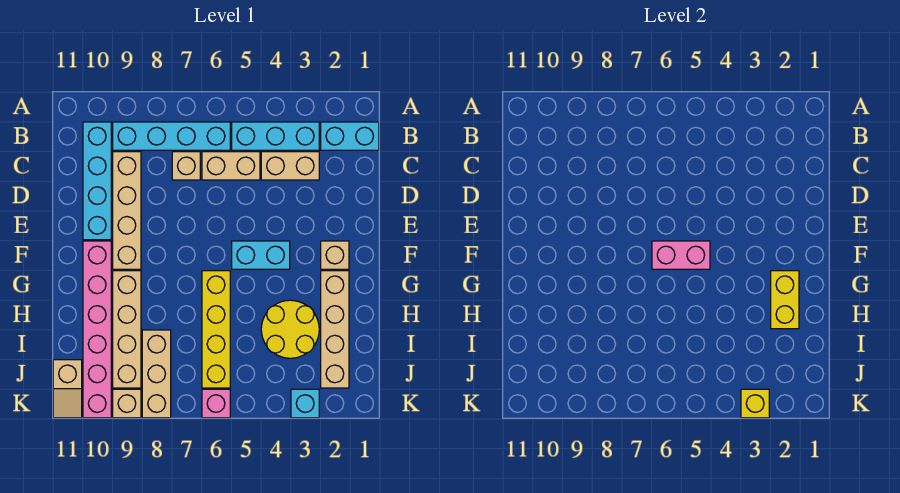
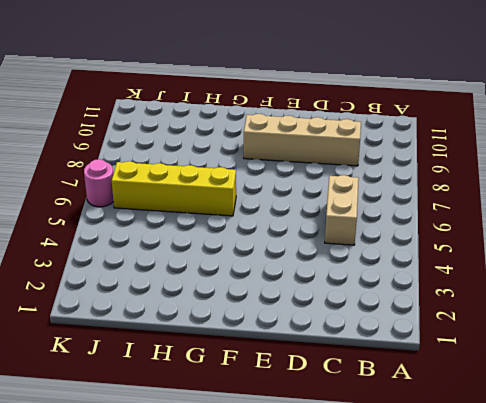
pink round brick K6 level 1 -> pink brick K6 level 1
none -> cyan brick B1:B2 level 1
none -> cyan brick B3:B5 level 1
none -> cyan brick B6:B9 level 1

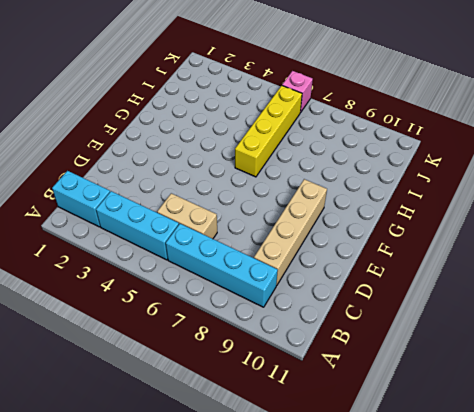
none -> cyan brick B10:E10 level 1
none -> tan brick C3:C4 level 1
none -> tan brick C7 level 1

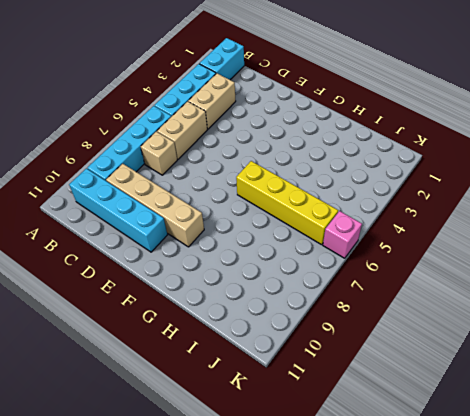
none -> tan brick F2 level 1
none -> cyan brick F4:F5 level 1
none -> pink brick F10:K10 level 1

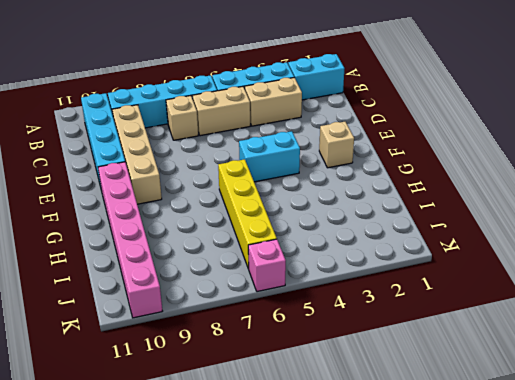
none -> tan brick G2:J2 level 1
none -> tan brick G9:J9 level 1
none -> yellow round brick H3:I4 level 1

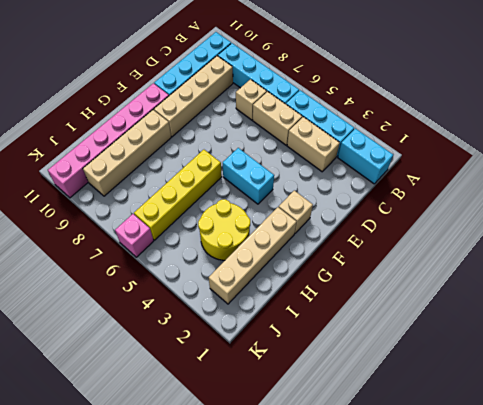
none -> tan brick I8:K8 level 1
none -> tan slope J11:K11 level 1 top J
none -> cyan brick K3 level 1

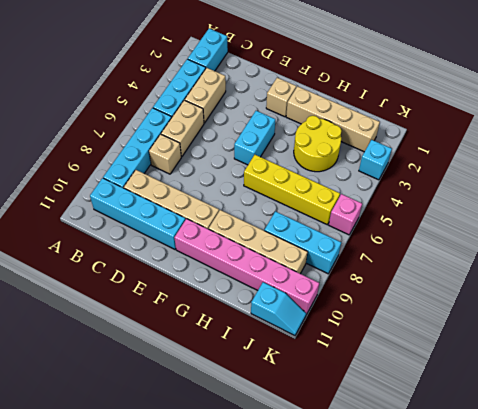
cyan brick I8:K8 level 1 -> tan brick I8:K8 level 1
cyan slope J11:K11 level 1 top J -> tan slope J11:K11 level 1 top J
none -> tan brick K9 level 1
none -> pink brick F5:F6 level 2
none -> yellow brick G2:H2 level 2

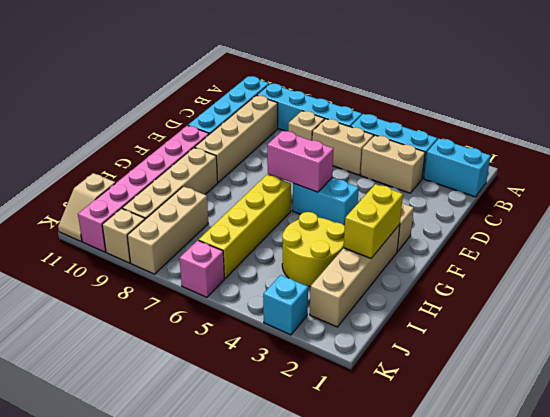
none -> yellow brick K3 level 2

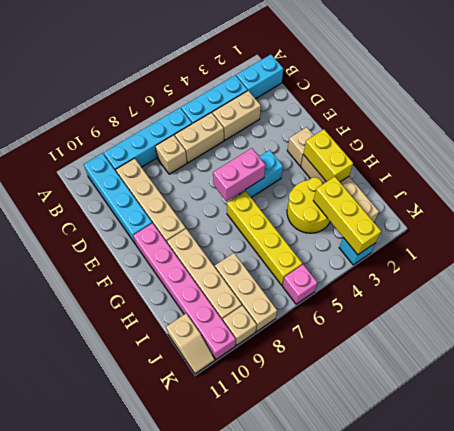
yellow brick I3:K3 level 2 -> yellow brick K3 level 2

